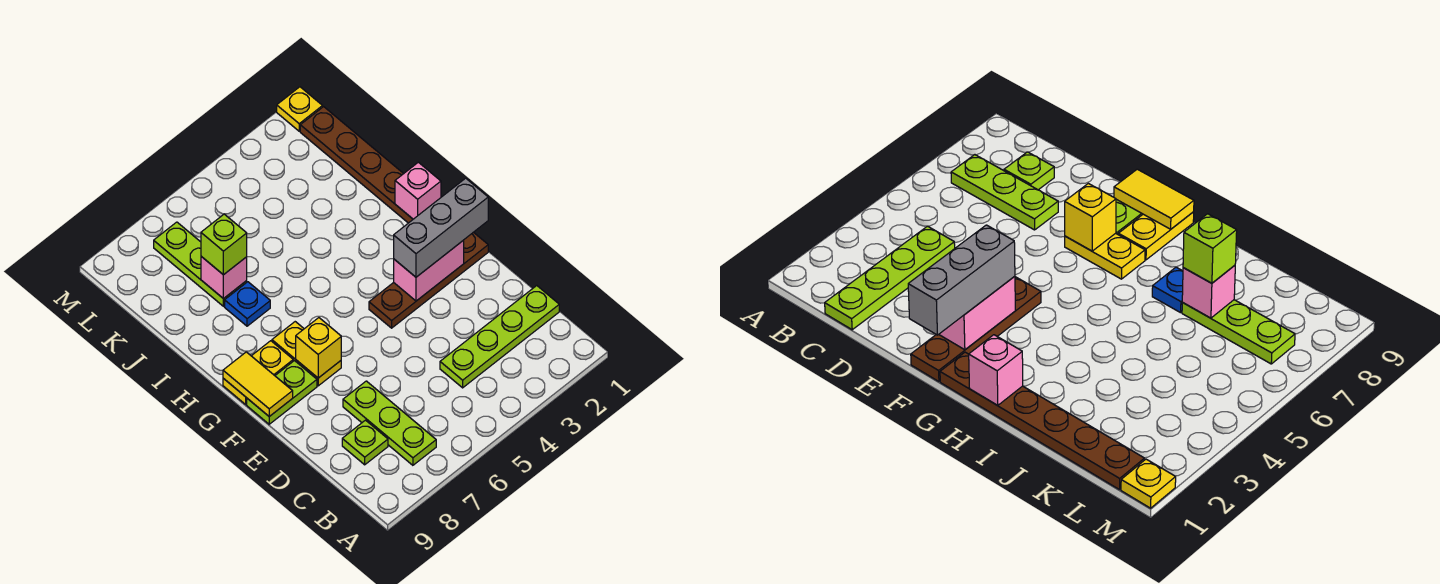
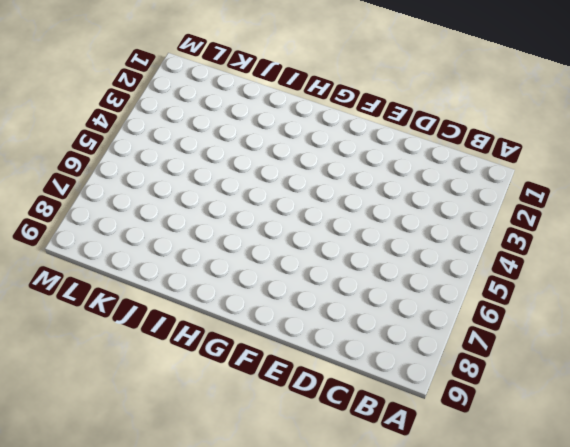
none -> lime plate B7:D7 level 1
none -> lime plate C1:C4 level 1
none -> lime plate C8 level 1

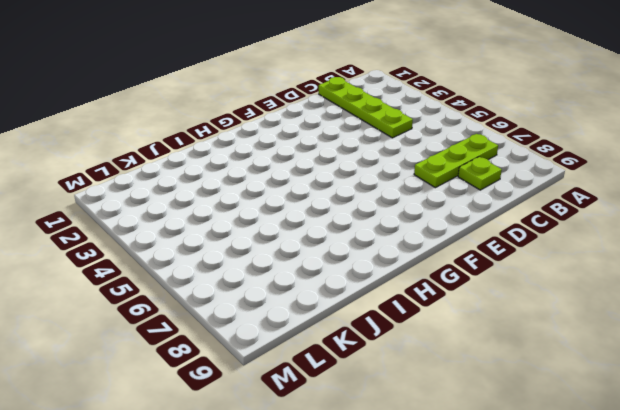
none -> brown plate F1:F4 level 1
none -> yellow plate F7:G7 level 1
none -> lime plate F8:F9 level 1

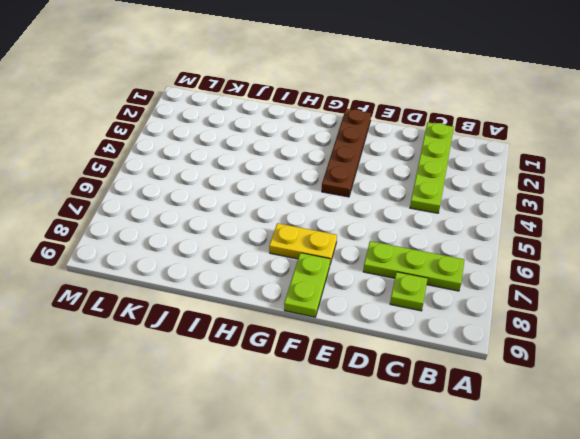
none -> brown plate G1:L1 level 1
none -> yellow plate G8:G9 level 1
none -> blue plate I7 level 1

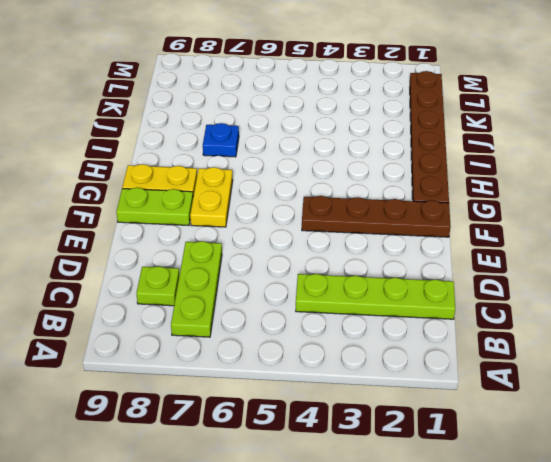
none -> lime plate J7:L7 level 1
none -> yellow plate M1 level 1
none -> pink brick F2:F3 level 2

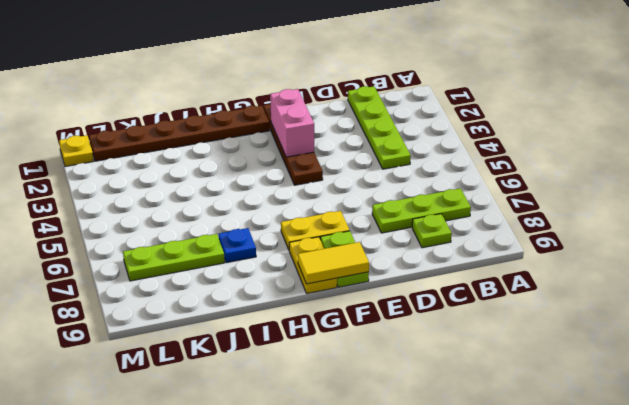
none -> yellow brick F7 level 2
none -> pink brick H1 level 2
none -> pink brick J7 level 2

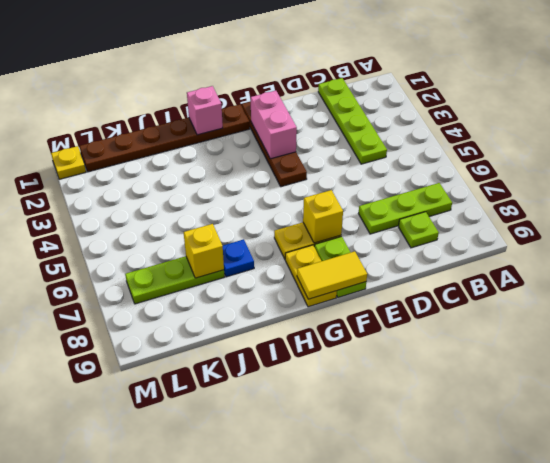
yellow brick J7 level 2 -> pink brick J7 level 2
none -> grey brick F1:F3 level 3
none -> lime brick J7 level 3

